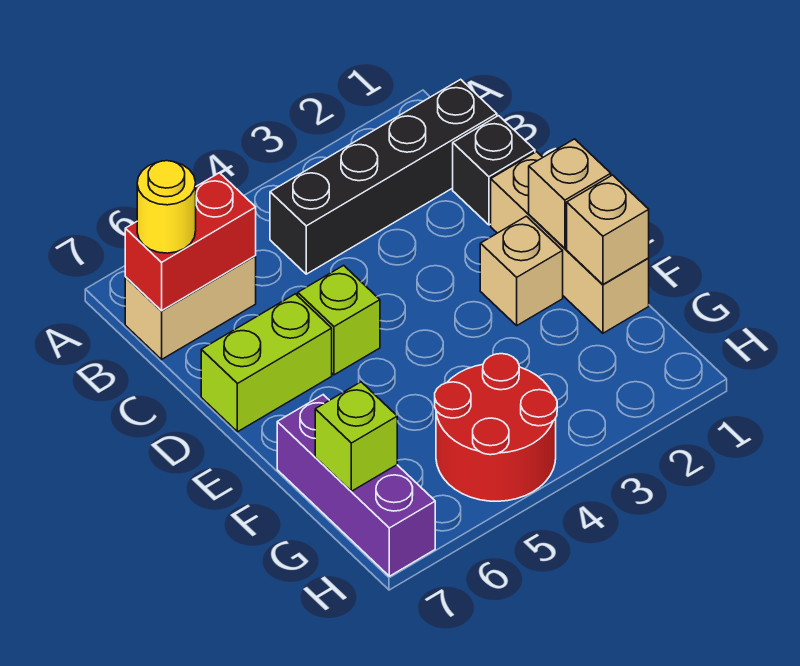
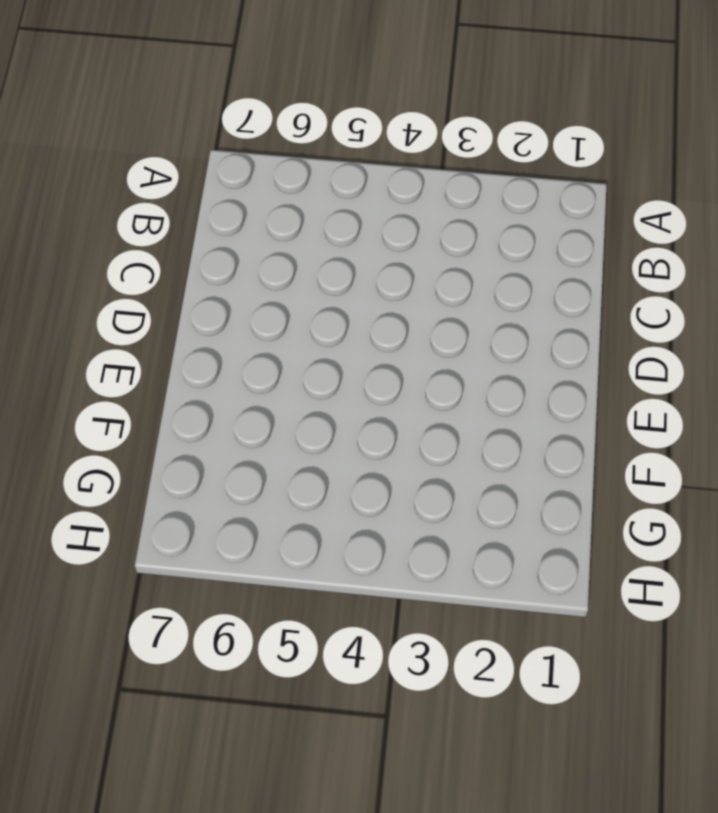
none -> black brick B1:B4 level 1
none -> tan brick B6:B7 level 1
none -> black brick C1 level 1

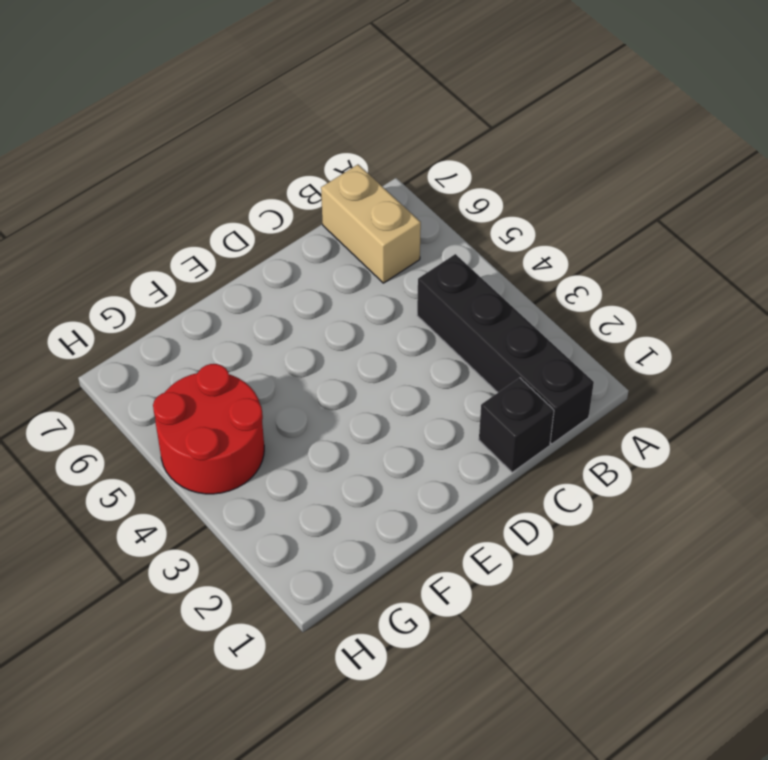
none -> tan brick D1:F1 level 1
none -> lime brick D5 level 1
none -> lime brick D6:D7 level 1

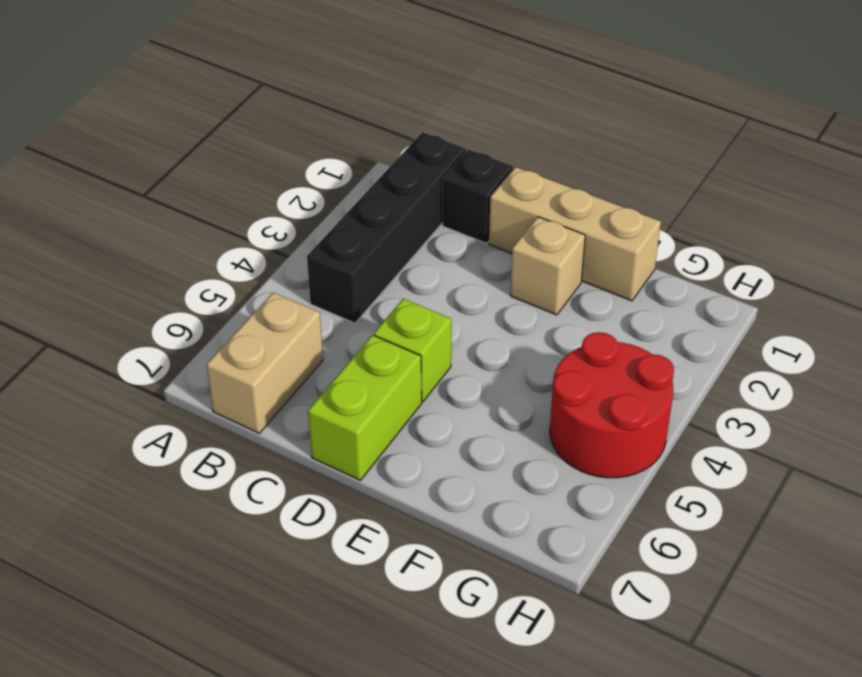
none -> purple brick F7:H7 level 1
none -> red brick B6:B7 level 2
none -> tan brick E1 level 2

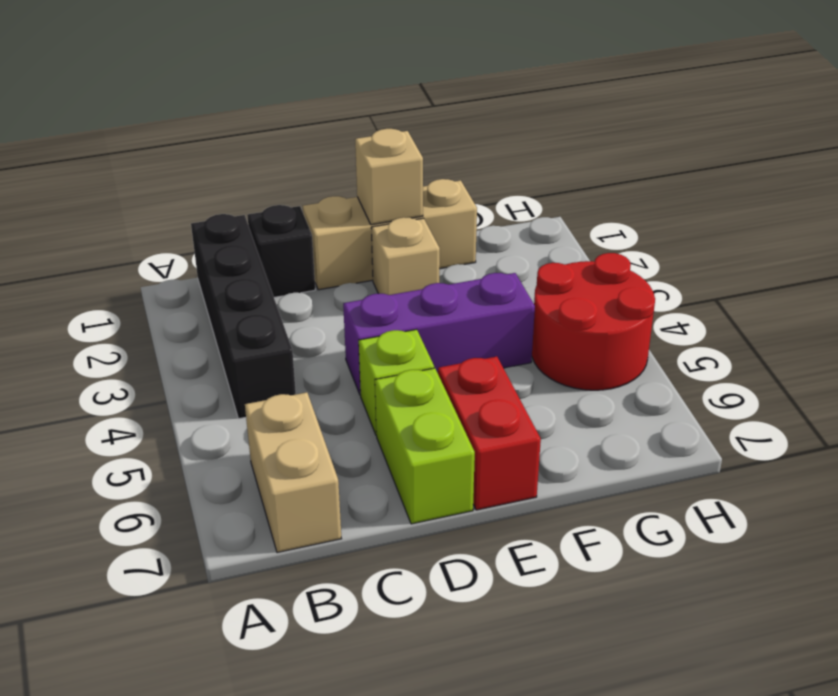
purple brick D4:F4 level 1 -> purple brick F7:H7 level 1
red brick E6:E7 level 1 -> red brick B6:B7 level 2
none -> tan brick F1 level 2
none -> lime brick G7 level 2
none -> yellow round brick B7 level 3

